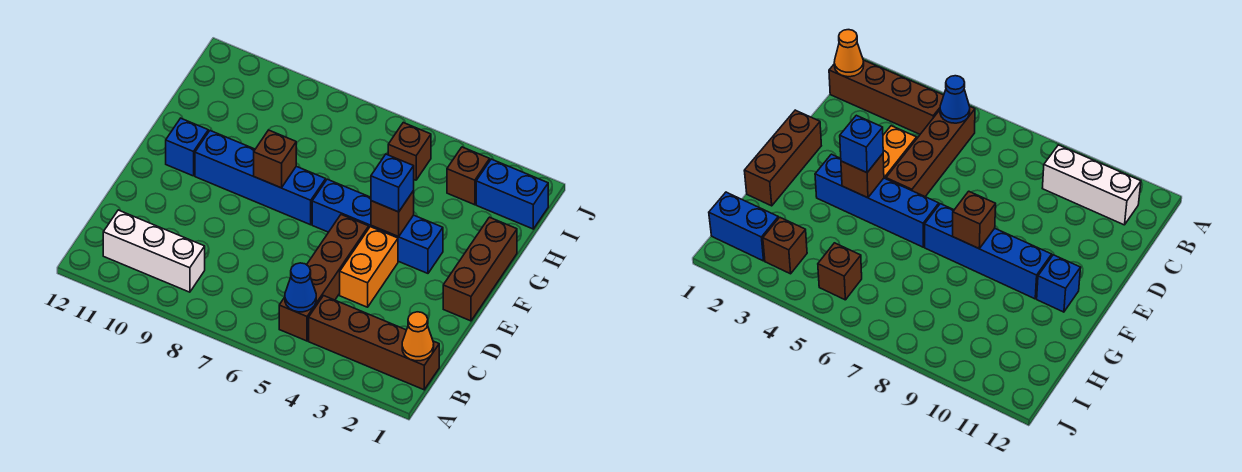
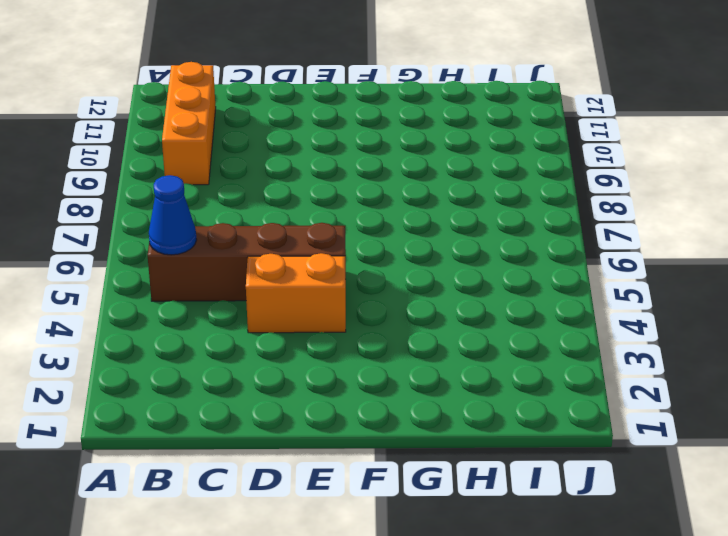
orange brick B9:B11 level 1 -> white brick B9:B11 level 1
none -> brown brick B1:B4 level 1
none -> brown brick E1:G1 level 1
none -> blue brick F3:F6 level 1

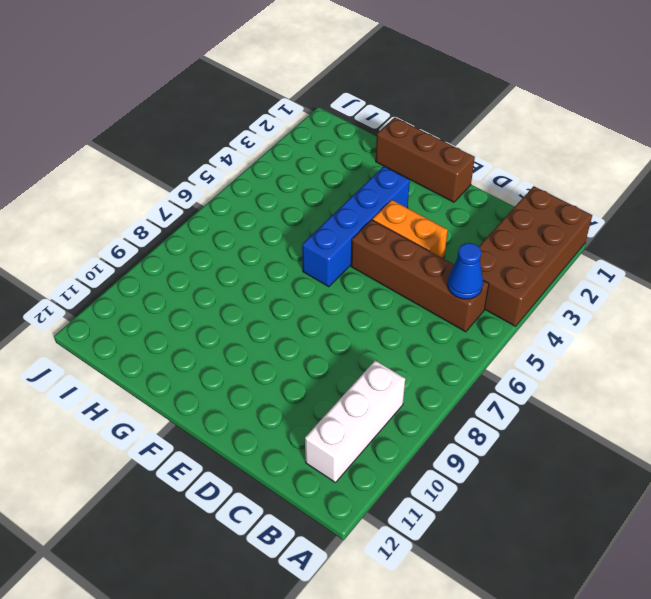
brown brick A1:B4 level 1 -> brown brick B1:B4 level 1
none -> blue brick F7:F10 level 1
none -> blue brick F11 level 1
none -> blue brick I1:I2 level 1

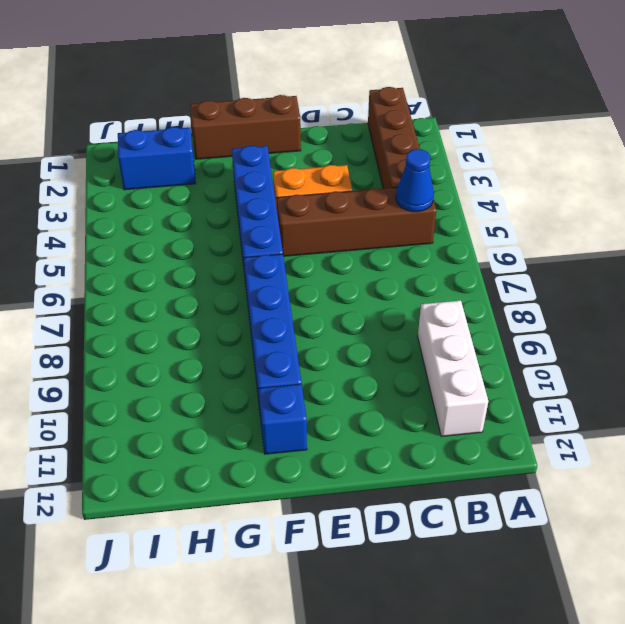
blue brick H2:I2 level 1 -> blue brick I1:I2 level 1
none -> brown brick I3 level 1
none -> brown brick I5 level 1
none -> orange cone B1 level 2

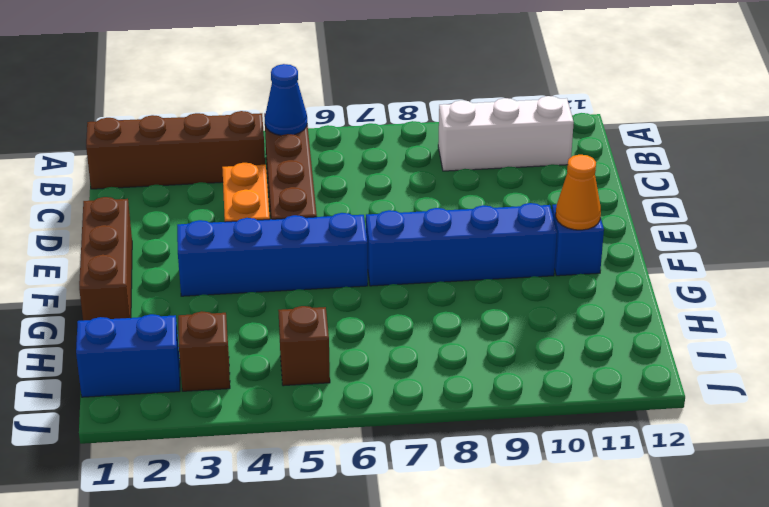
orange cone F11 level 2 -> orange cone B1 level 2
none -> brown brick F4 level 2
none -> brown brick F8 level 2
none -> blue brick F4 level 3

